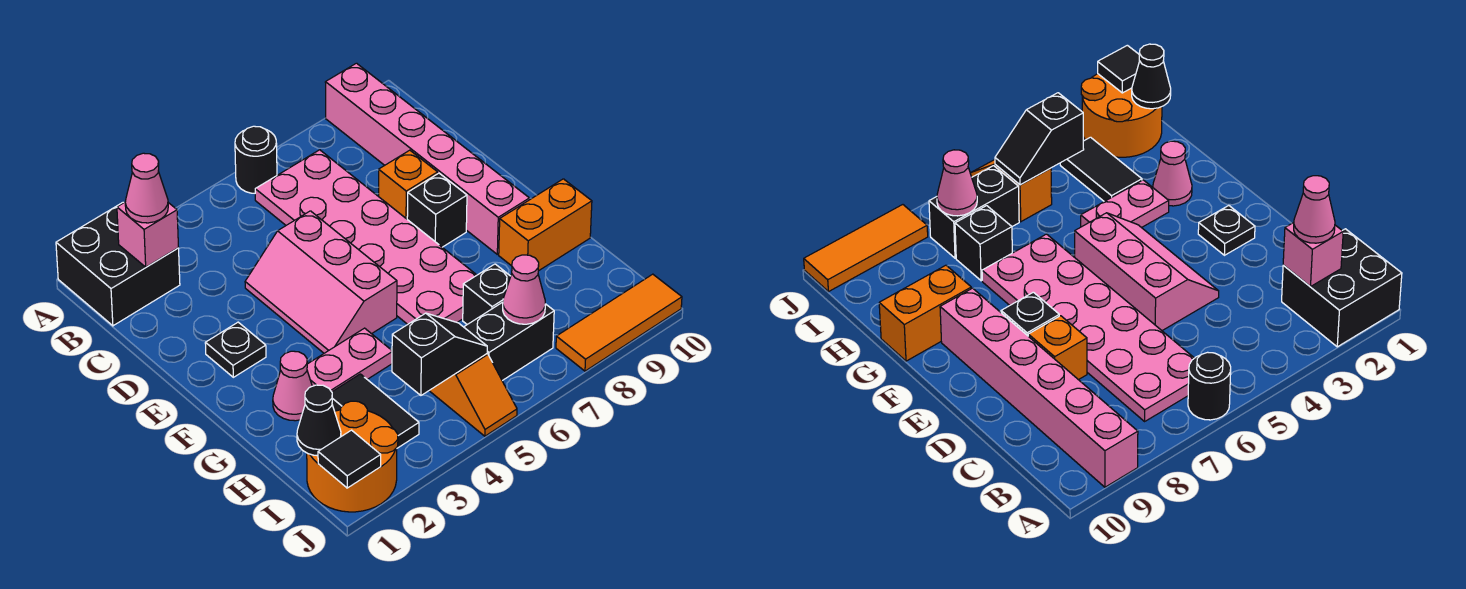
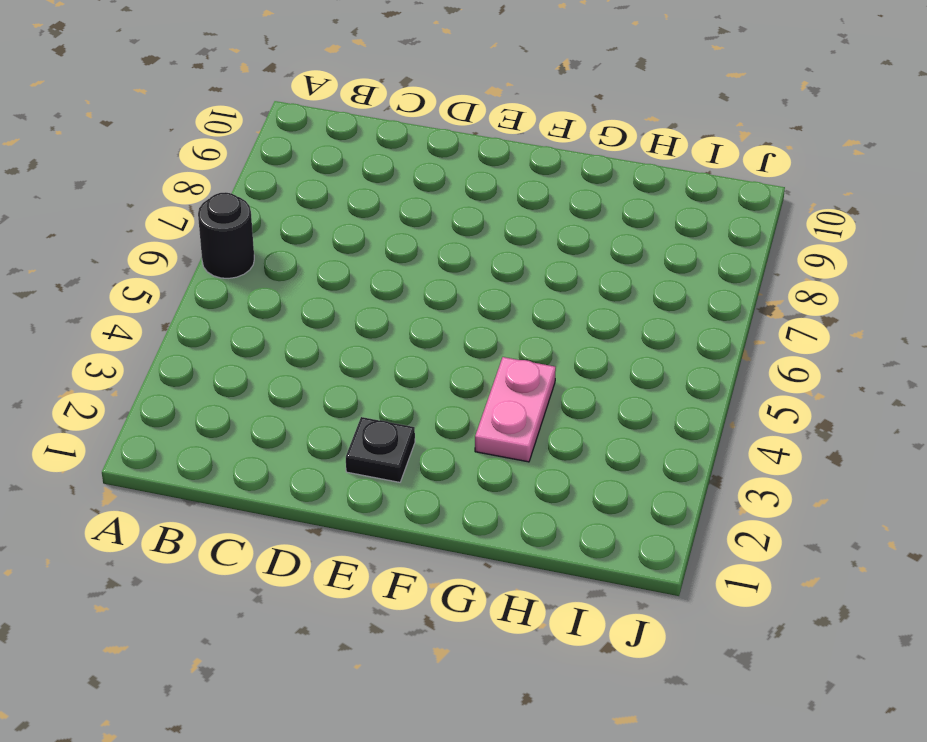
none -> black brick A1:B2 level 1
none -> pink brick A9:F9 level 1
none -> pink plate B6:G7 level 1

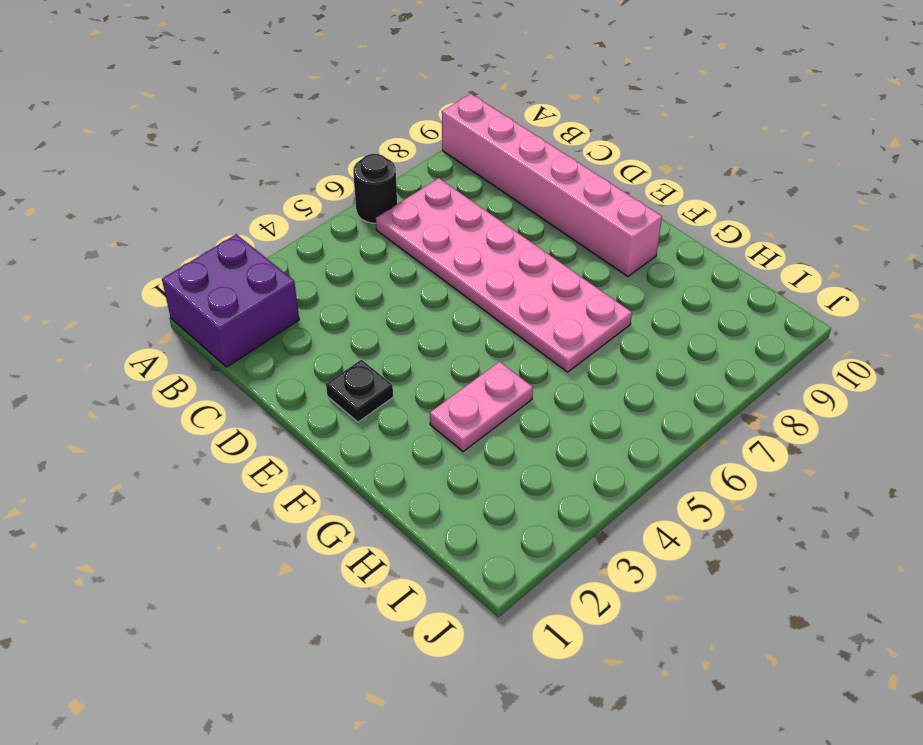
purple brick A1:B2 level 1 -> black brick A1:B2 level 1
none -> pink slope D4:F5 level 1 top 5
none -> orange brick D8 level 1
none -> black brick E8 level 1

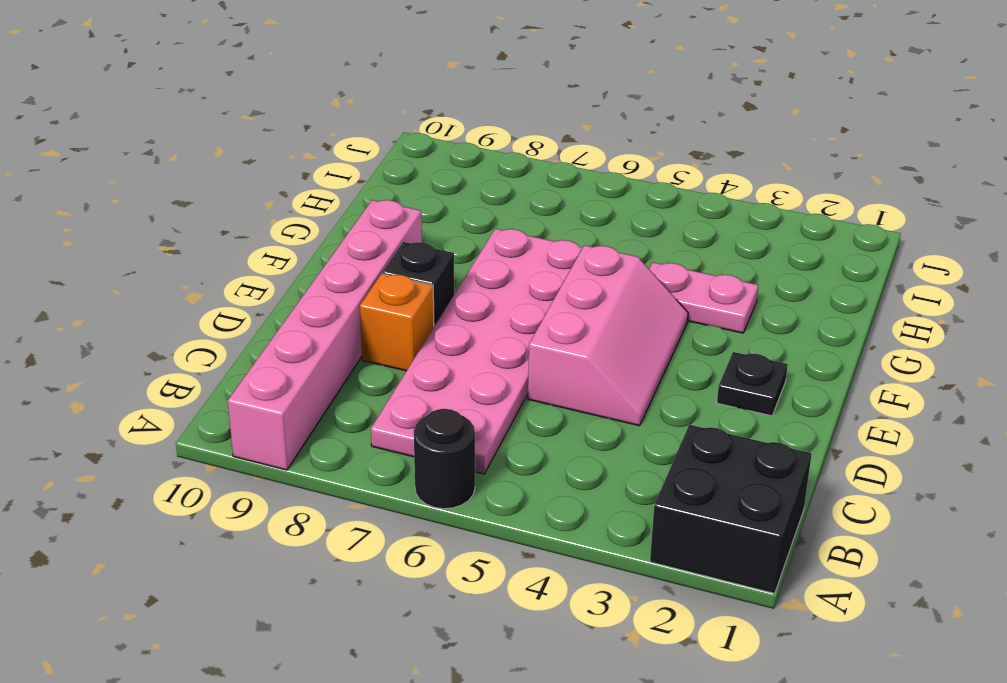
none -> pink cone G2 level 1
none -> orange brick G9:G10 level 1
none -> black tile H3:I3 level 1

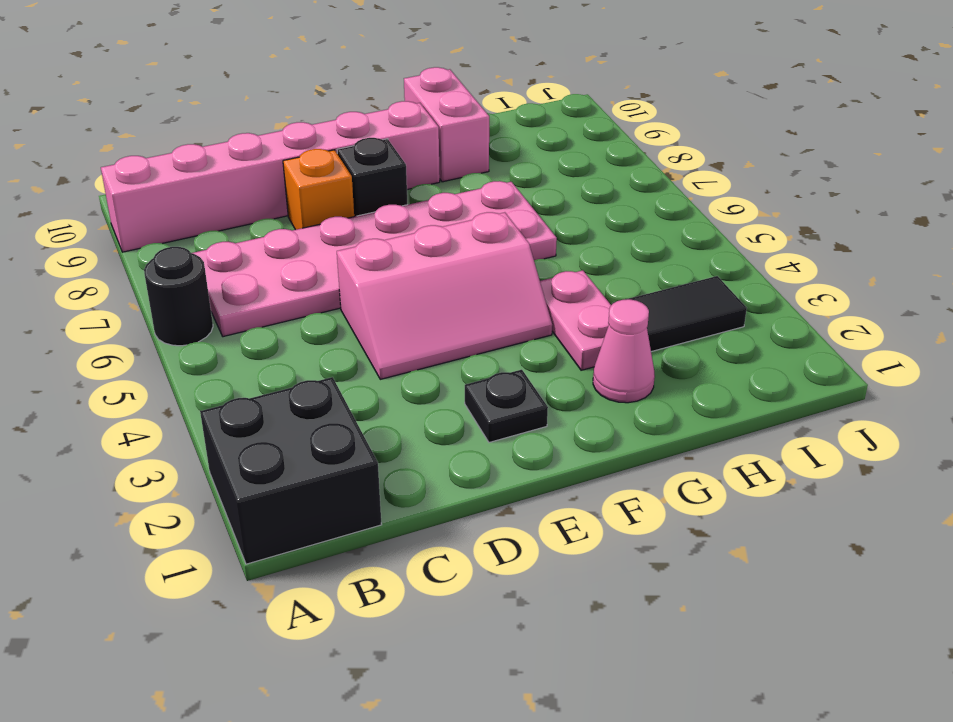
pink brick G9:G10 level 1 -> orange brick G9:G10 level 1
none -> black brick H7 level 1
none -> orange round brick I1:J2 level 1
none -> orange slope I5:J5 level 1 top I

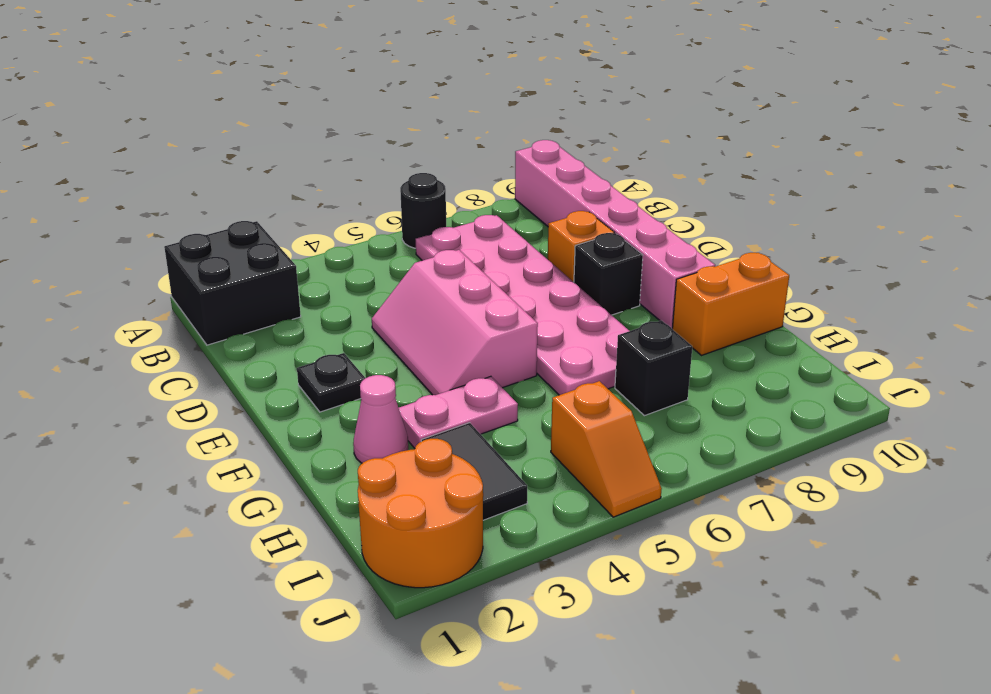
none -> black brick I6:I7 level 1
none -> orange tile J8:J10 level 1
none -> pink brick B2 level 2

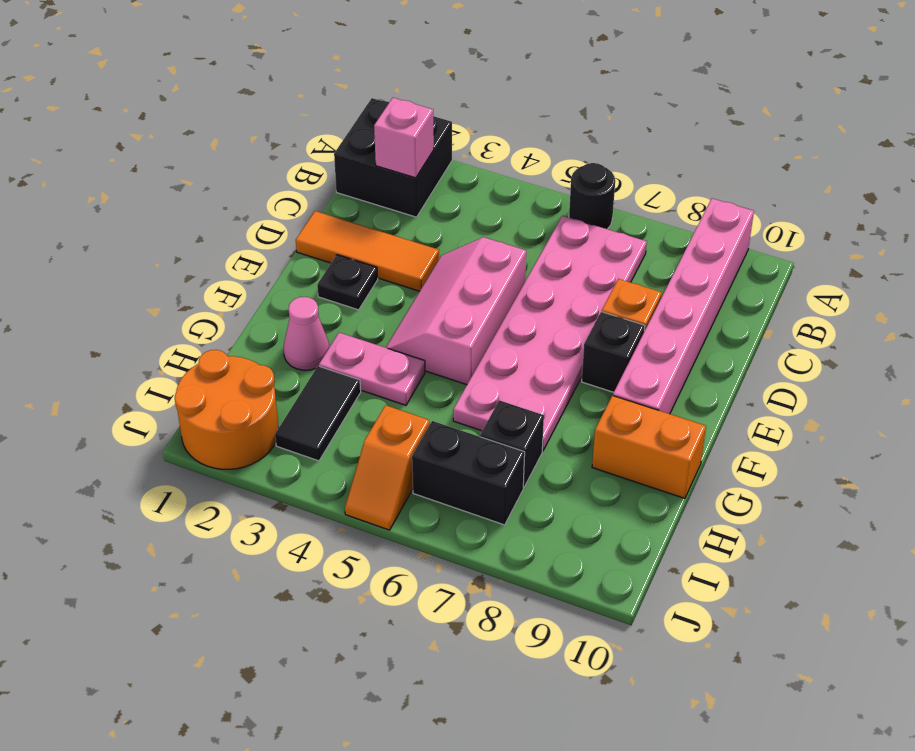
orange tile D1:D3 level 1 -> orange tile J8:J10 level 1
none -> black cone I1 level 2
none -> black slope I4:I5 level 2 top 4
none -> pink cone I7 level 2

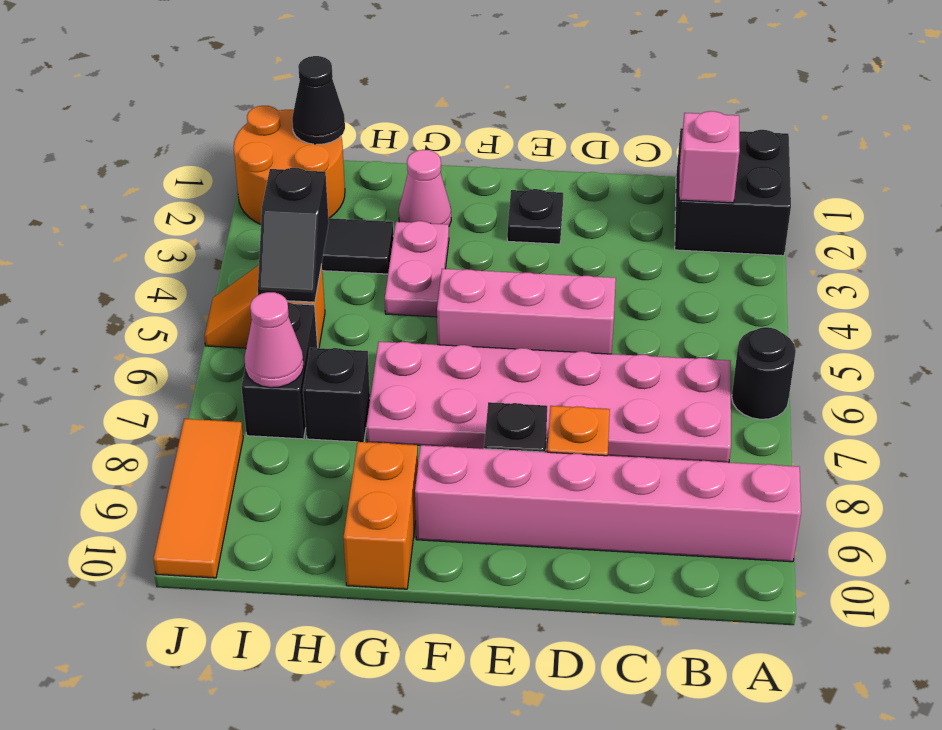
none -> black tile J1 level 2
none -> pink cone B2 level 3

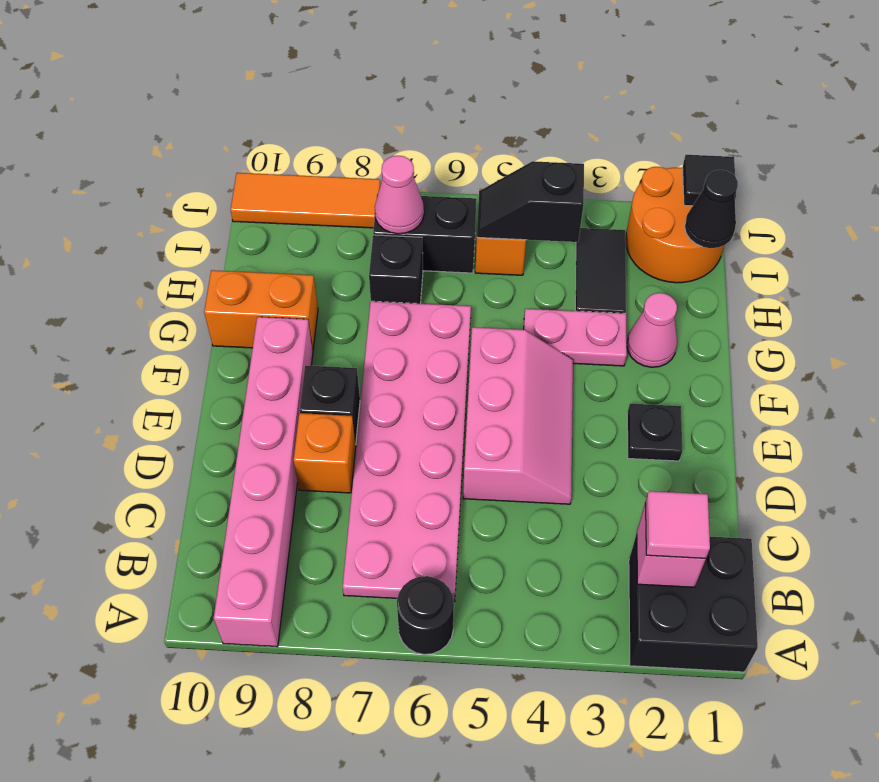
pink tile B2 level 3 -> pink cone B2 level 3

